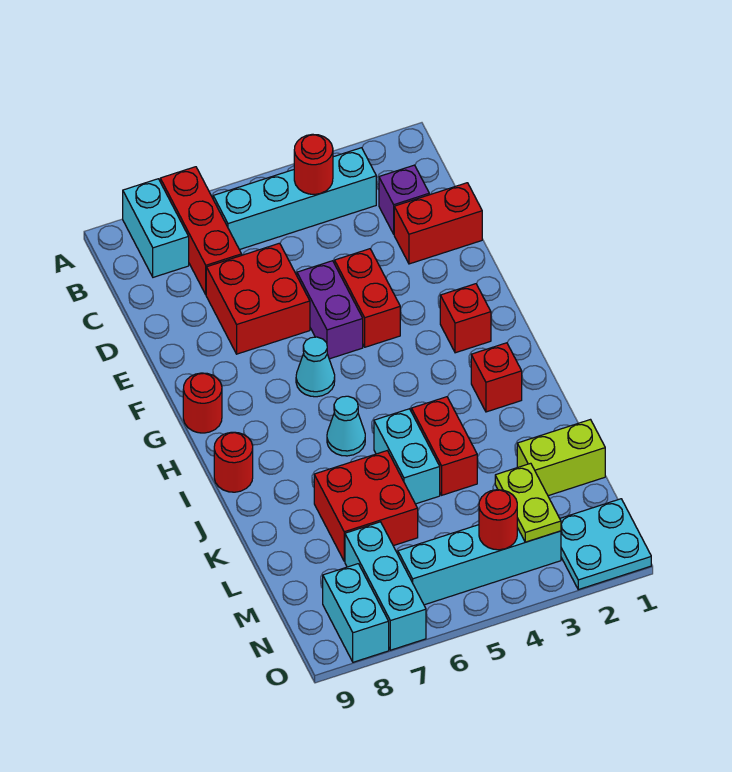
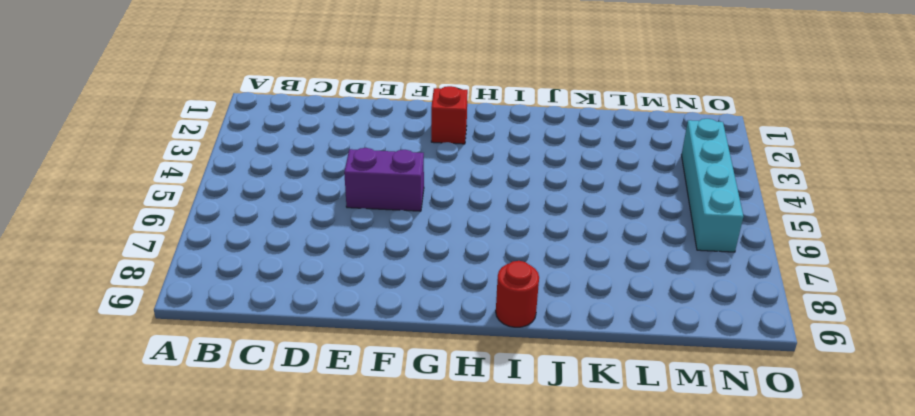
none -> red brick A7:C7 level 1
none -> cyan brick A8:B8 level 1
none -> cyan brick B3:B6 level 1

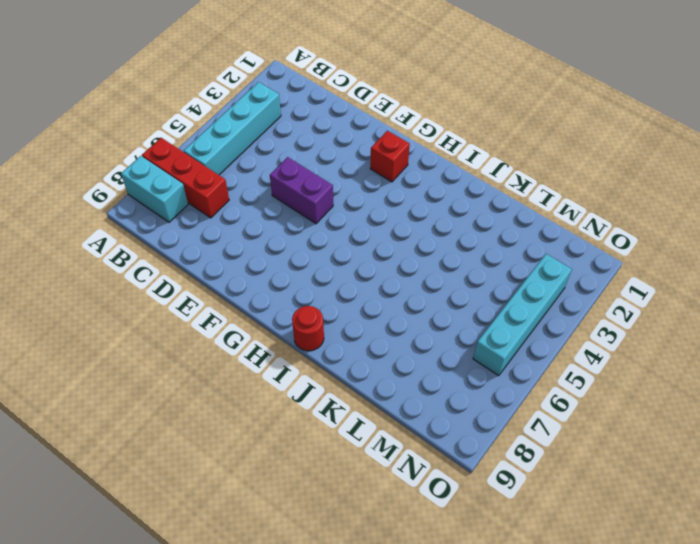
none -> purple brick C2 level 1
none -> red brick D1:D2 level 1
none -> red brick D6:E7 level 1

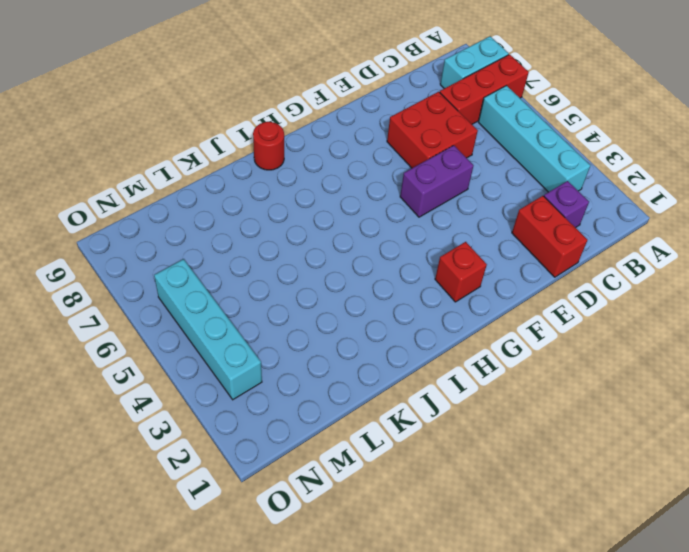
none -> red brick E4:F4 level 1
none -> cyan cone G6 level 1
none -> red round brick G9 level 1

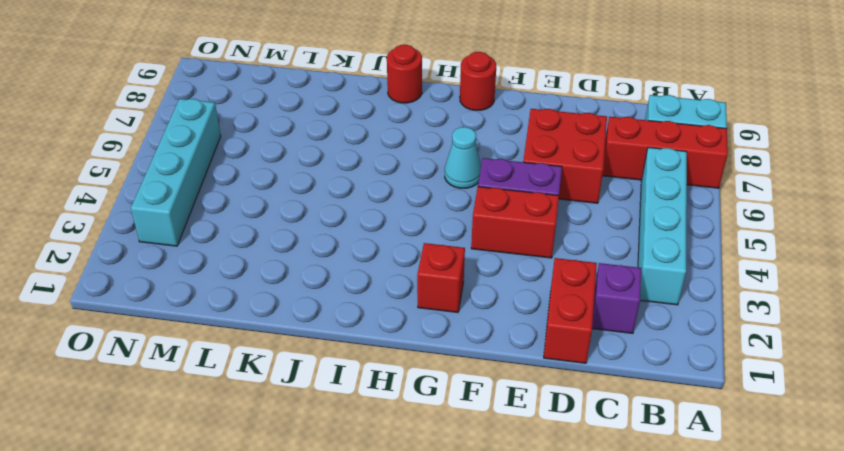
none -> red brick I2 level 1
none -> cyan cone I6 level 1
none -> red brick J4:K4 level 1

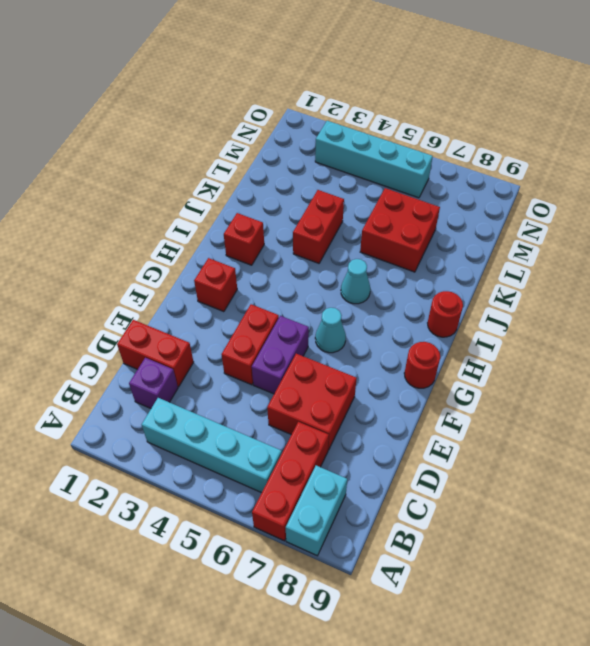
none -> cyan brick J5:K5 level 1
none -> lime brick L1:L2 level 1
none -> cyan brick M7:O7 level 1

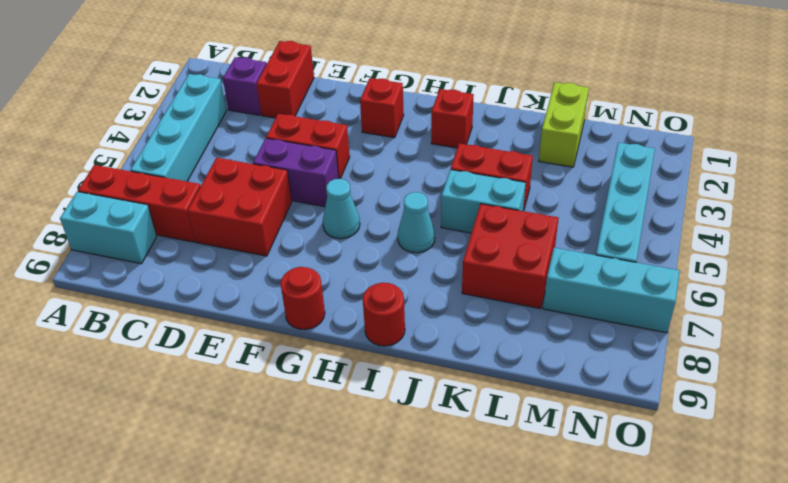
none -> cyan plate N1:O2 level 1
none -> cyan brick N8:O8 level 1
none -> red round brick B4 level 2

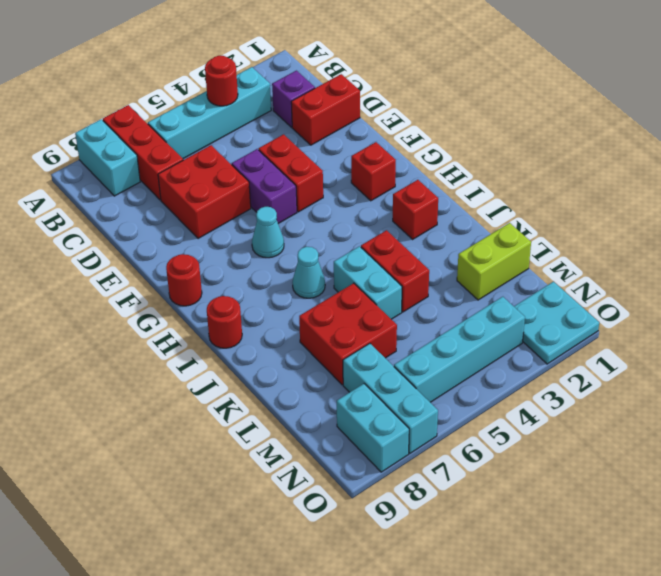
none -> lime plate M3:N3 level 2
none -> red round brick N4 level 2

